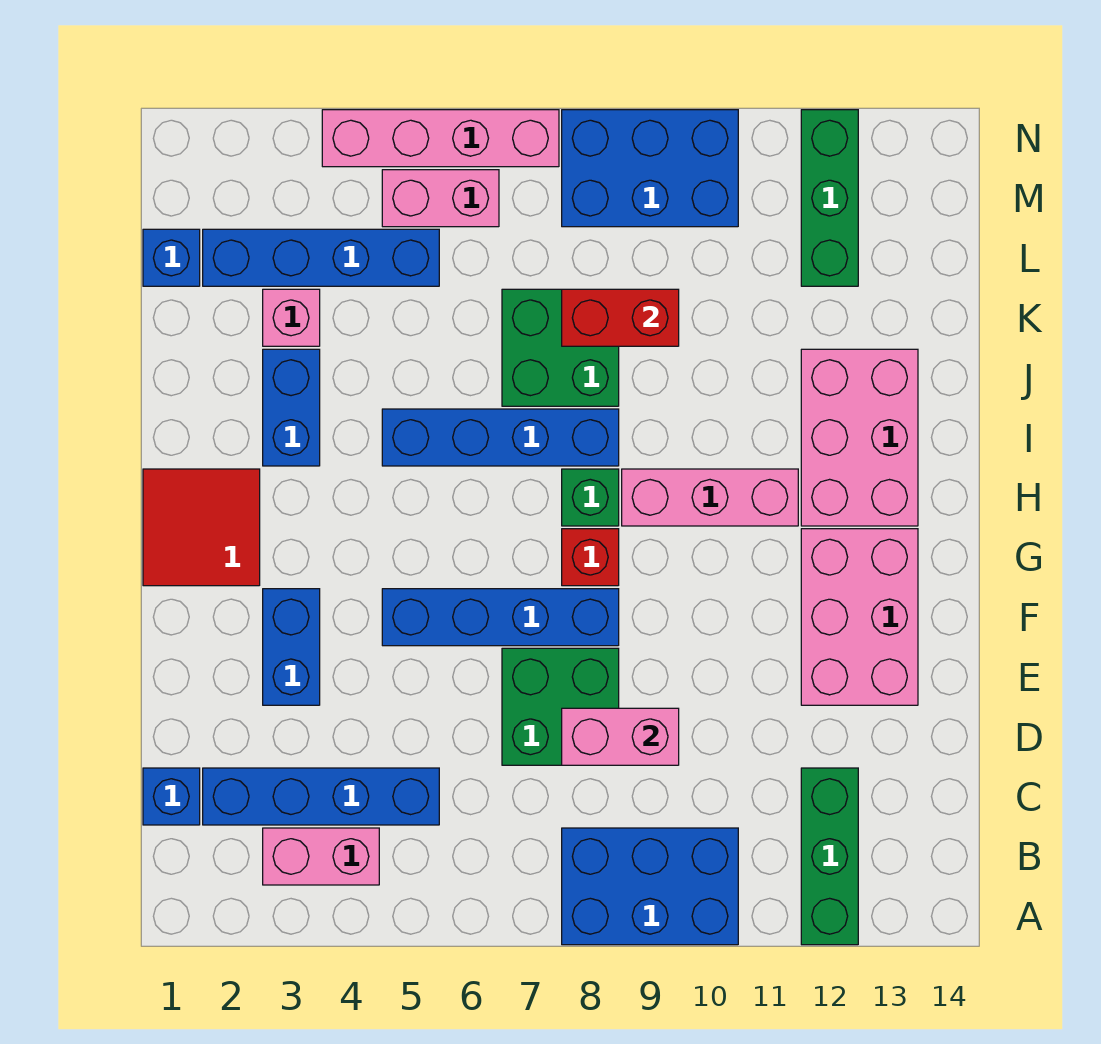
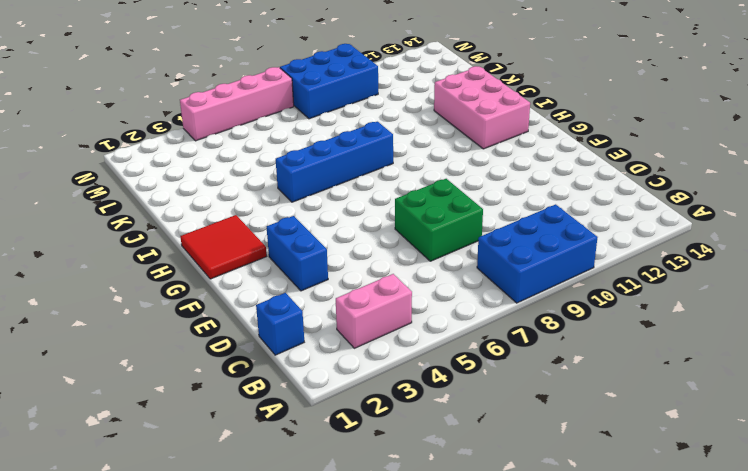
none -> green brick A12:C12 level 1
none -> blue brick C2:C5 level 1
none -> pink brick E12:G13 level 1

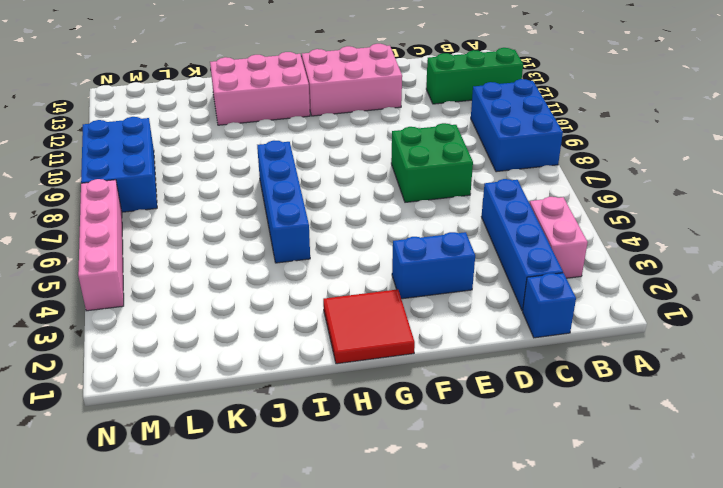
none -> blue brick F5:F8 level 1
none -> red brick G8 level 1
none -> green brick H8 level 1

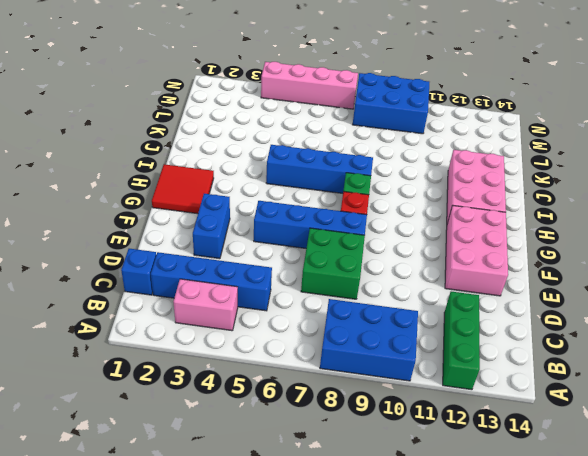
none -> pink brick H9:H11 level 1
none -> blue brick I3:J3 level 1
none -> green brick J7:K8 level 1

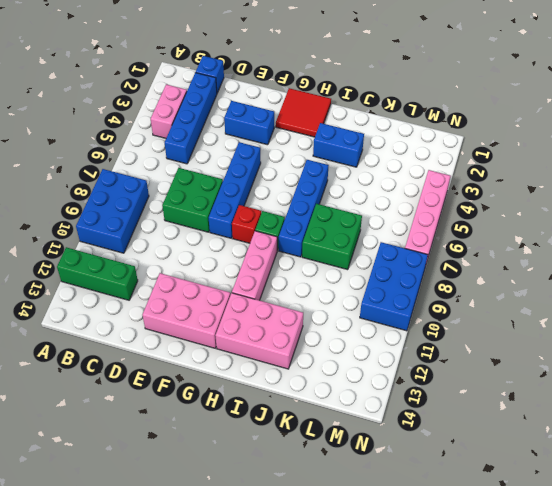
none -> pink brick K3 level 1
none -> blue brick L1 level 1
none -> blue brick L2:L5 level 1

